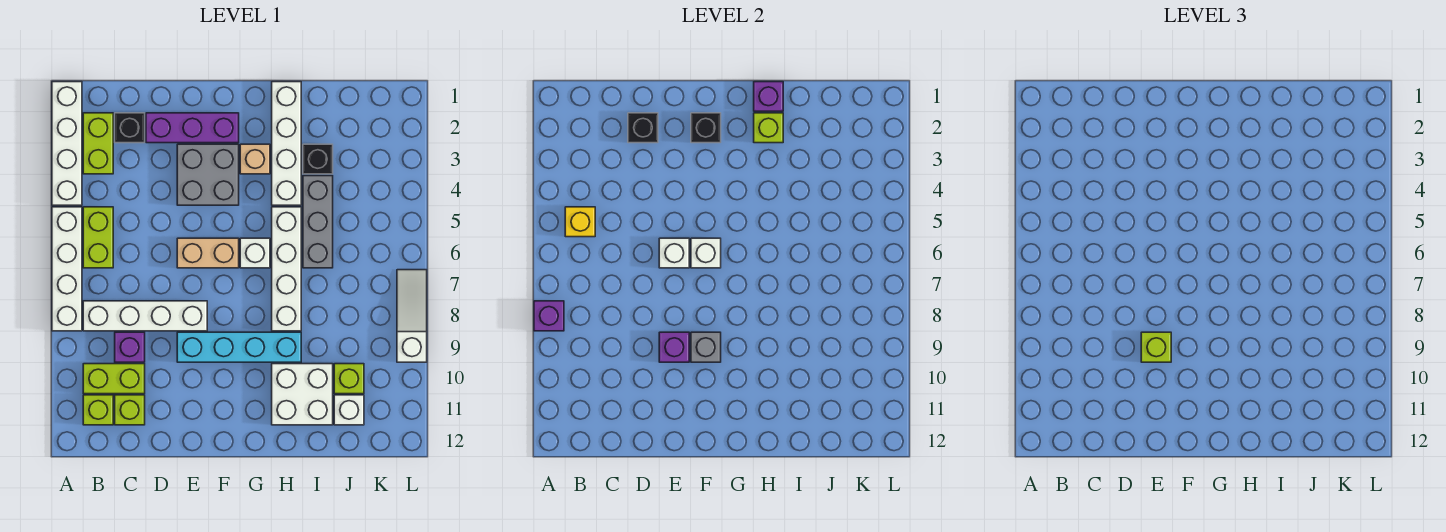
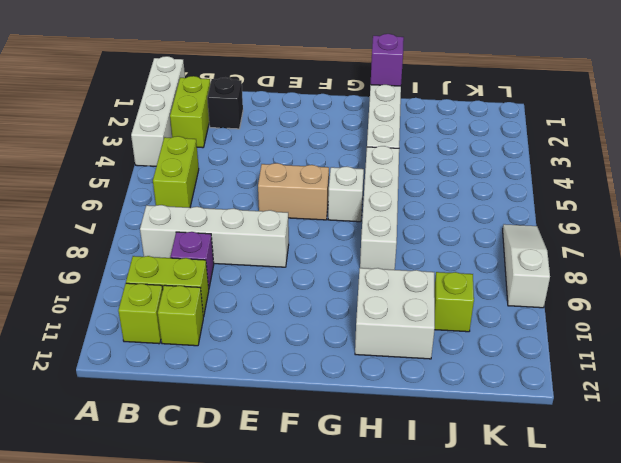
none -> white brick A5:A8 level 1
none -> purple brick D2:F2 level 1
none -> grey brick E3:F4 level 1
none -> cyan brick E9:H9 level 1

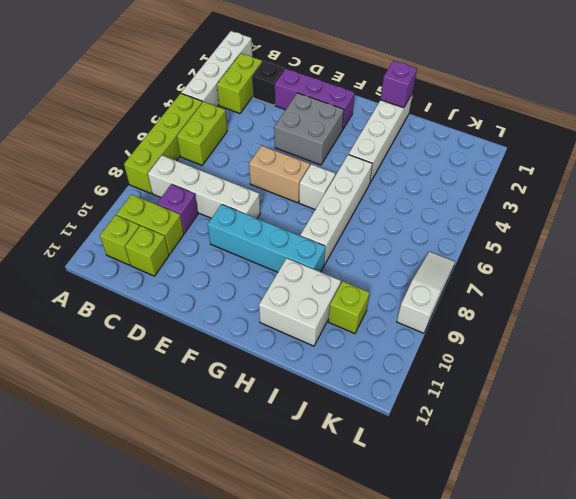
lime brick A5:A8 level 1 -> white brick A5:A8 level 1
none -> tan brick G3 level 1
none -> black brick I3 level 1
none -> grey brick I4:I6 level 1
none -> white brick J11 level 1

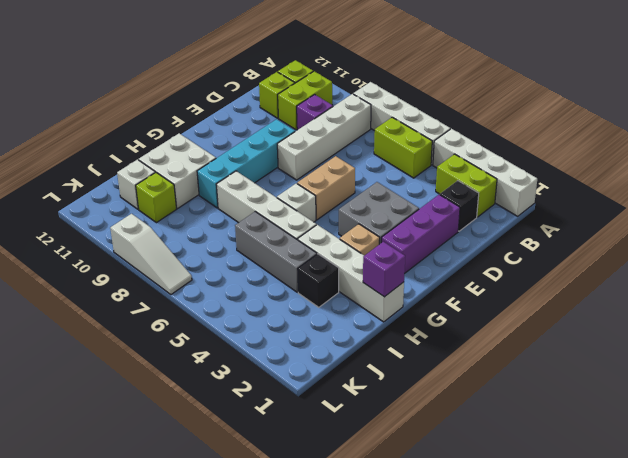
none -> purple brick A8 level 2
none -> yellow brick B5 level 2
none -> black brick D2 level 2
none -> white brick E6 level 2

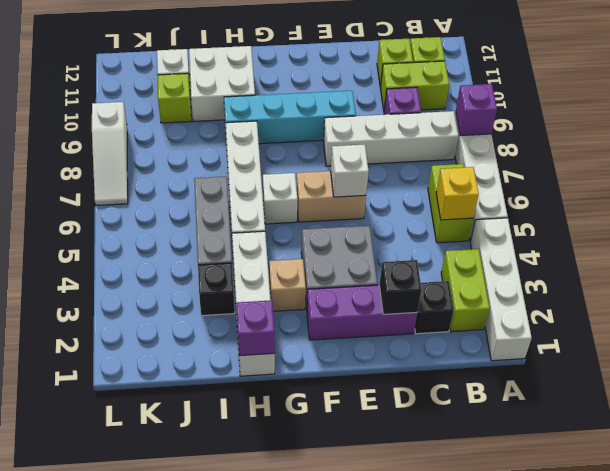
none -> purple brick E9 level 2
none -> black brick F2 level 2
none -> white brick F6 level 2
none -> grey brick F9 level 2

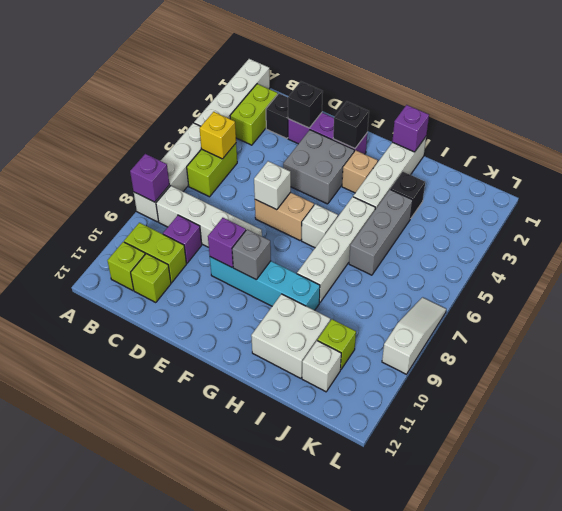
none -> white brick F6 level 2
none -> lime brick H2 level 2
none -> lime brick E9 level 3

